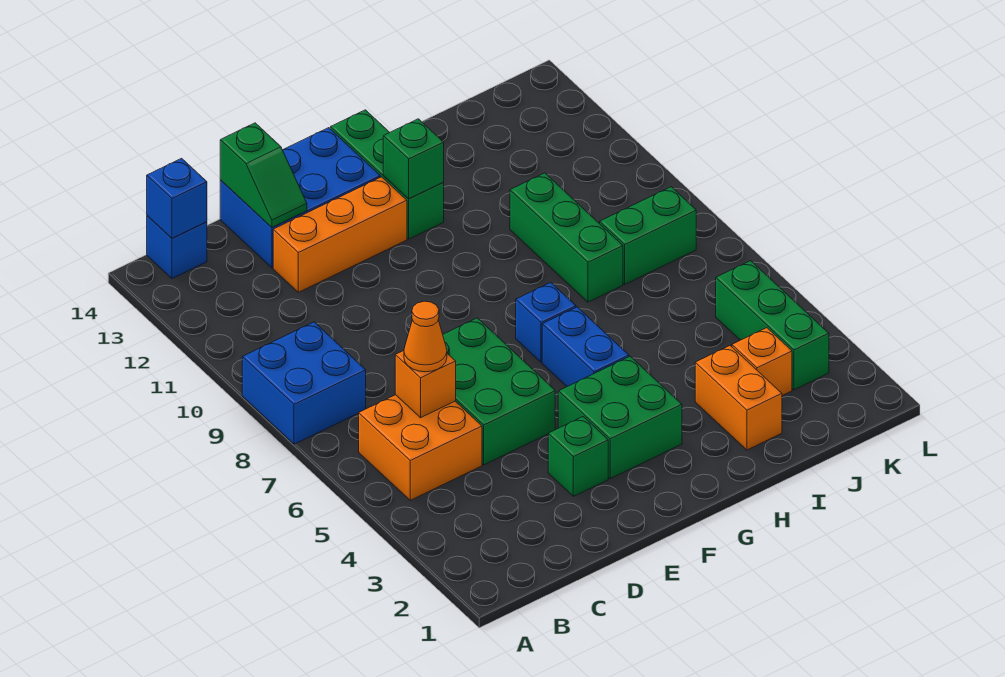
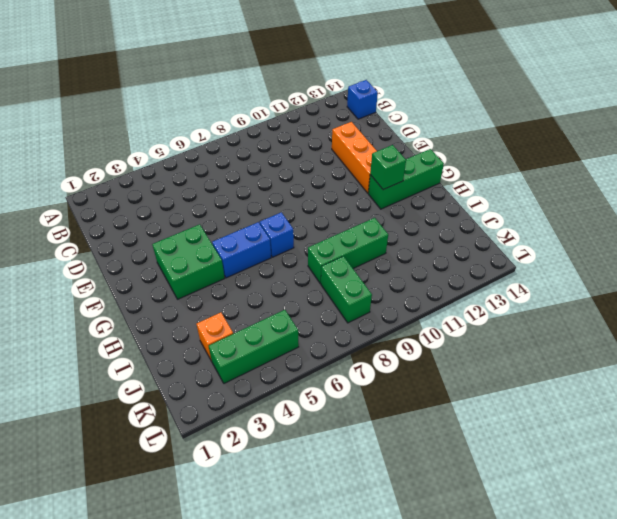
none -> blue brick A8:B9 level 1
none -> orange brick B5:C6 level 1
none -> green brick D5:E7 level 1

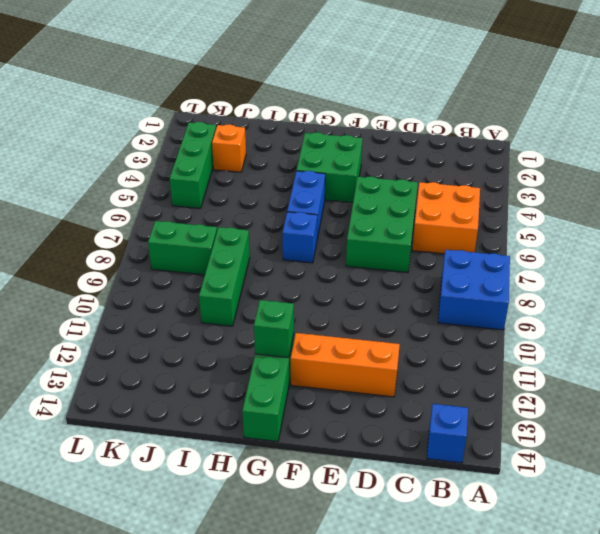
none -> blue brick D13:F14 level 1
none -> green brick E3 level 1
none -> orange brick I2:I3 level 1

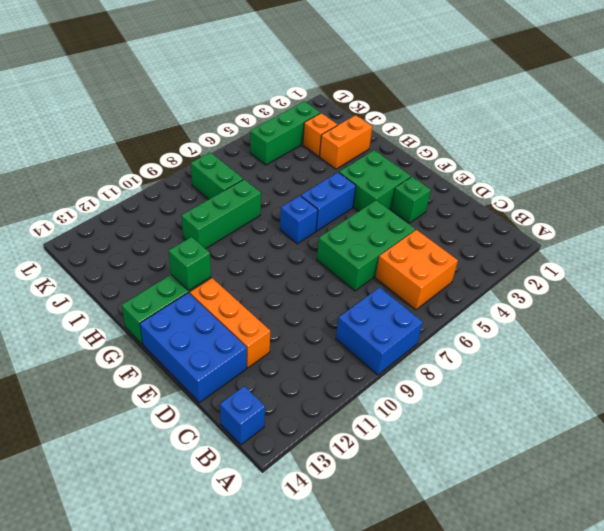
none -> blue brick B14 level 2
none -> orange brick C6 level 2
none -> green slope D13:D14 level 2 top 14

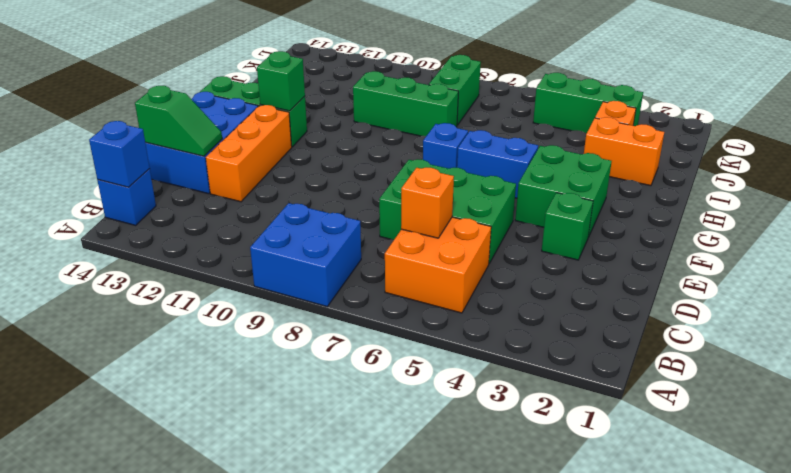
none -> orange cone C6 level 3

